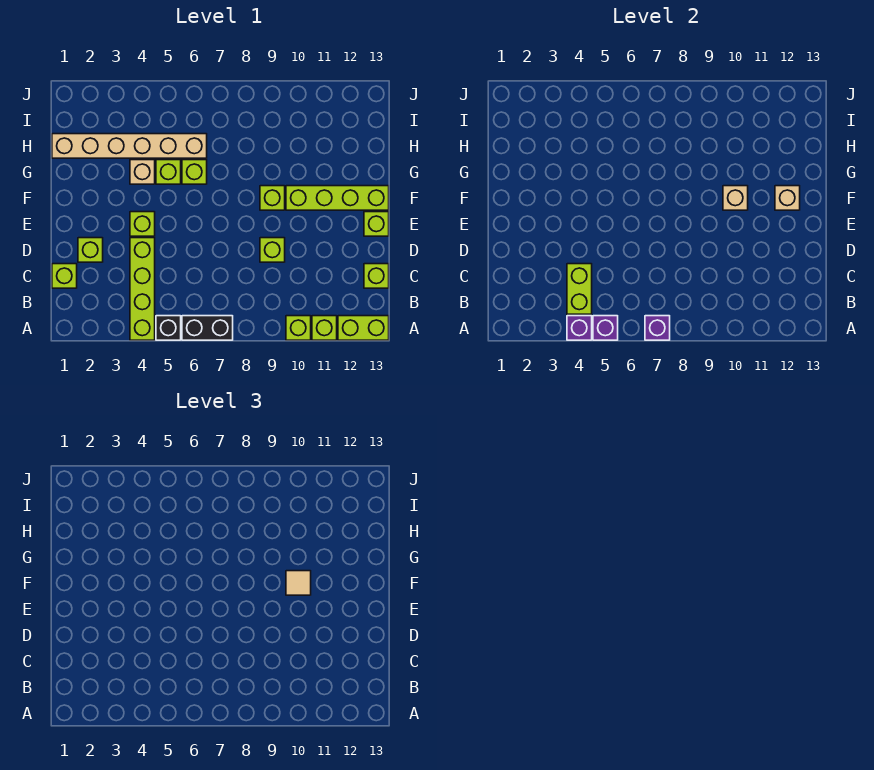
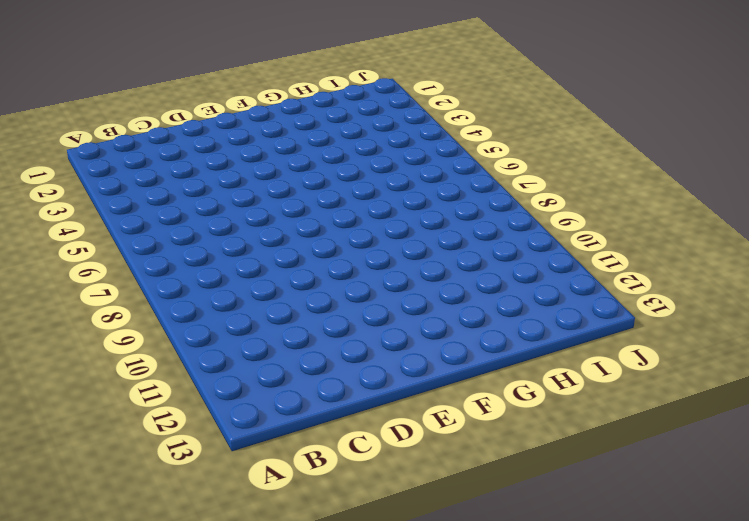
none -> lime brick A4:D4 level 1
none -> black brick A5 level 1
none -> black brick A6:A7 level 1

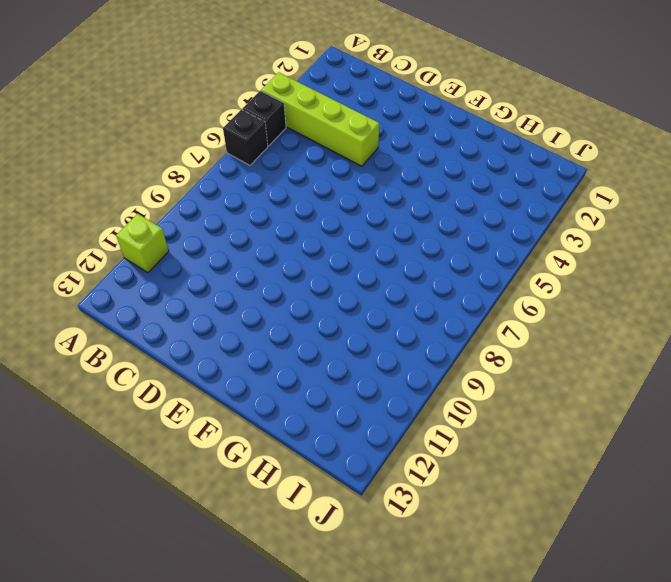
black brick A6 level 1 -> black brick A6:A7 level 1
none -> lime brick A10 level 1
none -> lime brick A12:A13 level 1
none -> lime brick C1 level 1

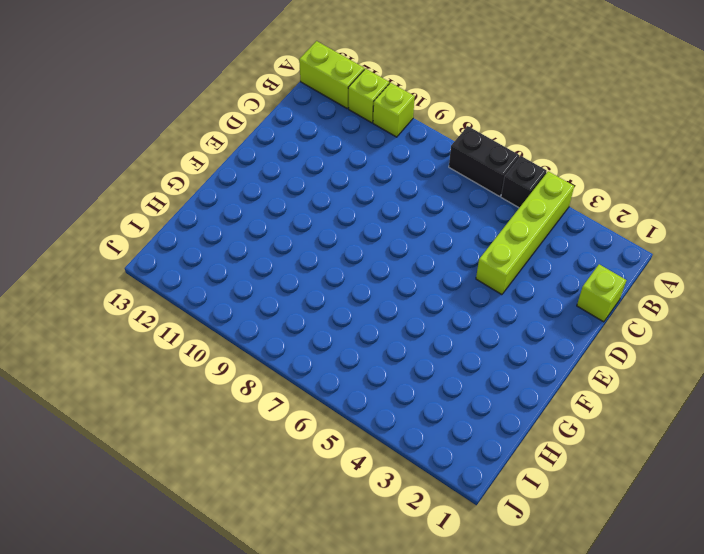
none -> lime brick C13 level 1
none -> lime brick D2 level 1
none -> lime brick D9 level 1

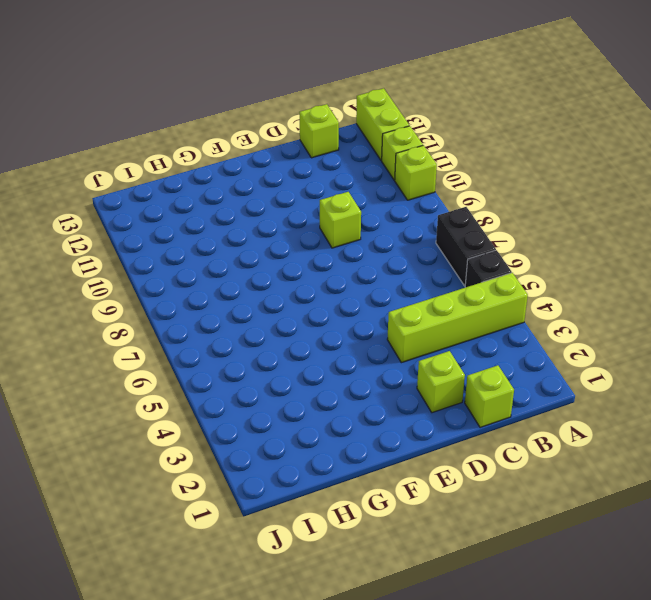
none -> lime brick E4 level 1
none -> lime brick E13 level 1
none -> lime brick F9 level 1

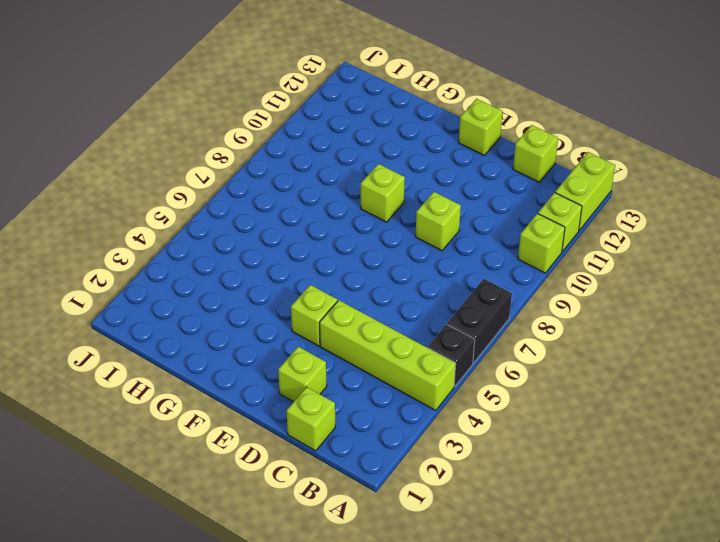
none -> lime brick F10:F13 level 1
none -> tan brick G4 level 1
none -> lime brick G5 level 1

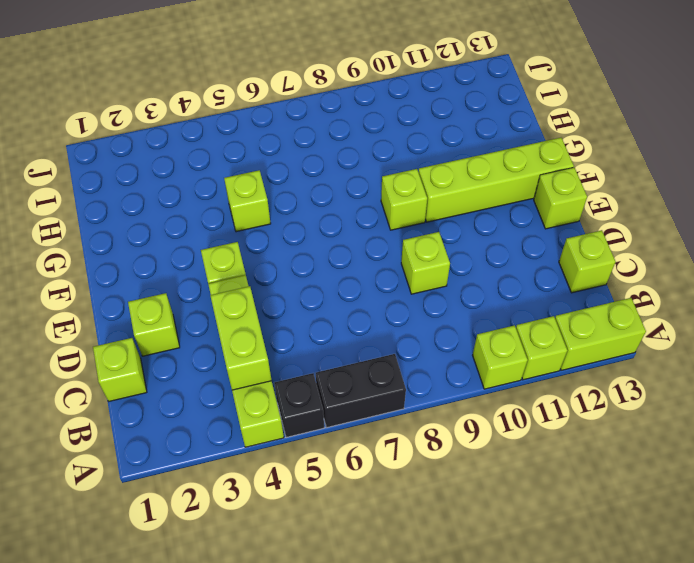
none -> tan brick G4 level 1
none -> lime brick G6 level 1
none -> tan brick H1:H6 level 1

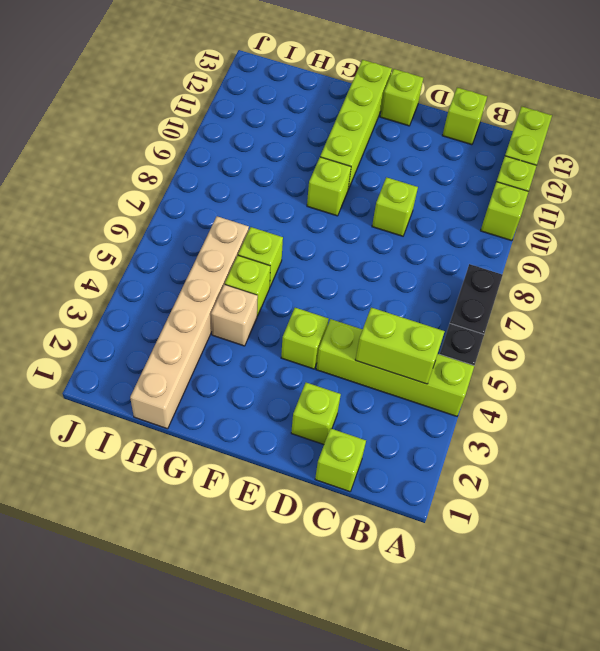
none -> purple brick A4 level 2
none -> purple brick A5 level 2
none -> purple brick A7 level 2

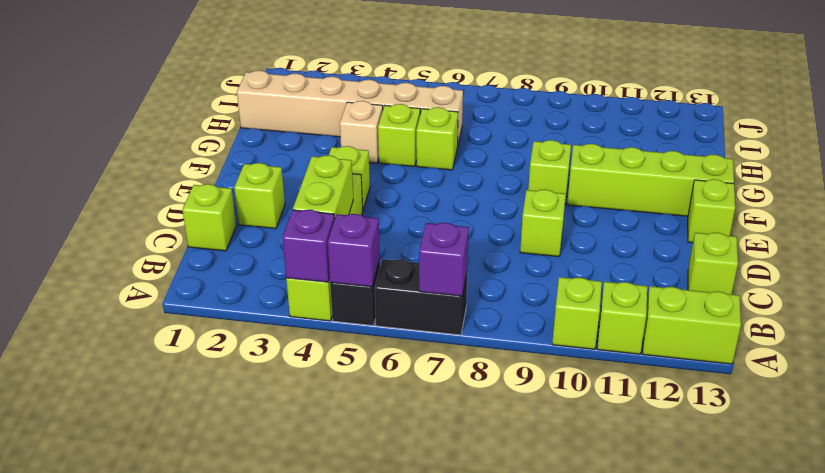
none -> tan brick F10 level 2
none -> tan brick F12 level 2
none -> tan tile F10 level 3

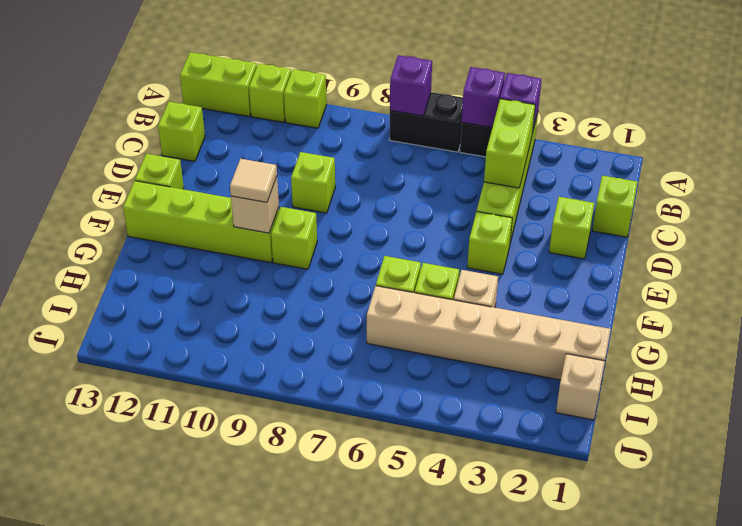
tan brick I1 level 1 -> tan brick F12 level 2

